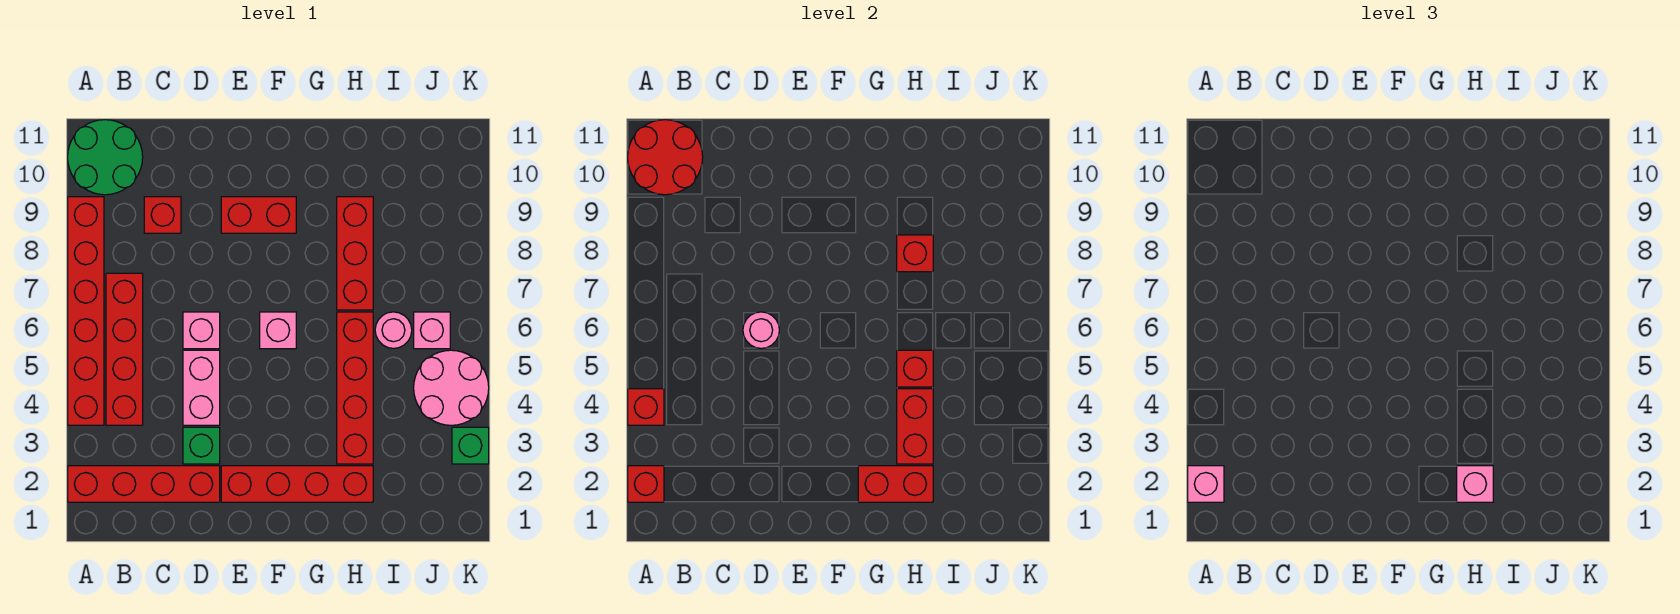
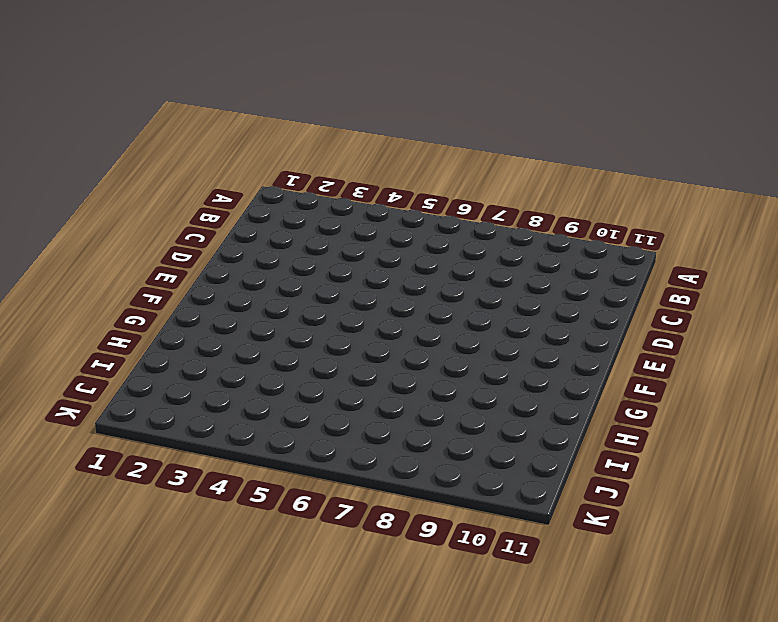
none -> red brick A2:D2 level 1
none -> red brick A4:A9 level 1
none -> green round brick A10:B11 level 1

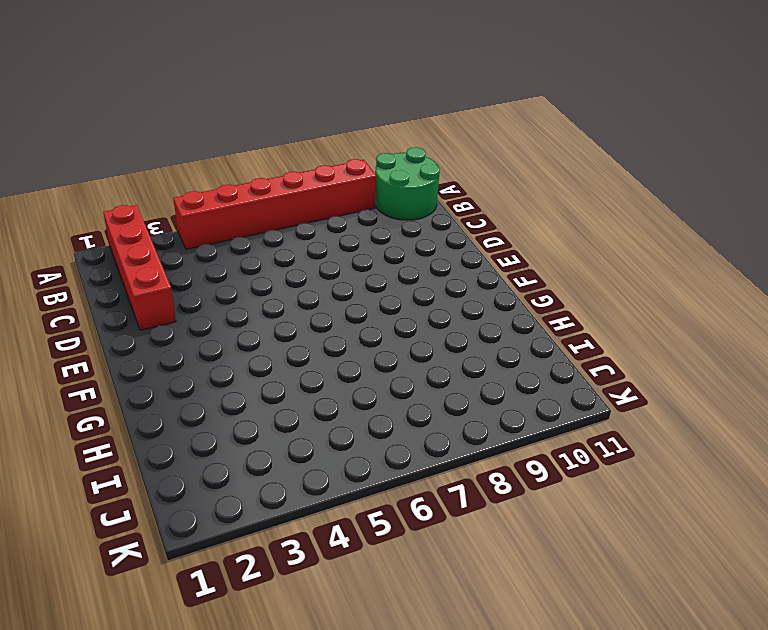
none -> red brick B4:B7 level 1
none -> red brick C9 level 1
none -> green brick D3 level 1

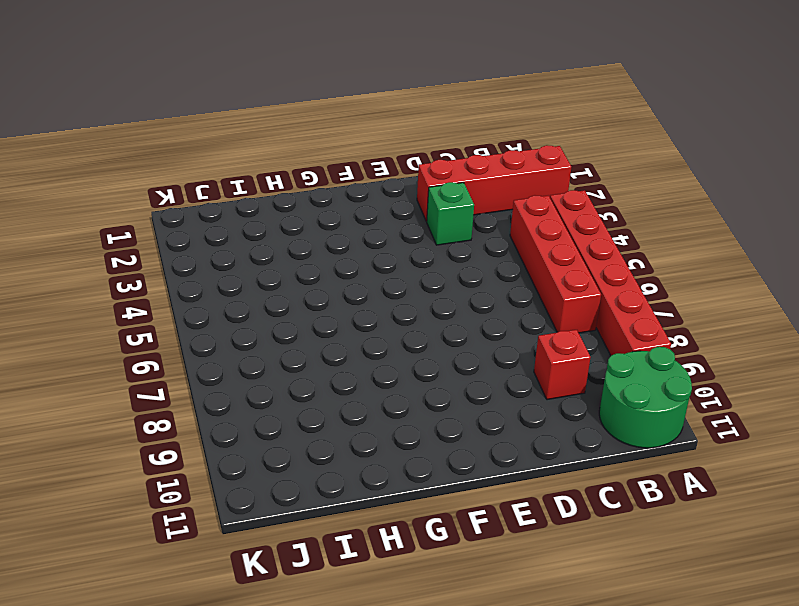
none -> pink brick D4:D5 level 1
none -> pink brick D6 level 1
none -> red brick E2:H2 level 1

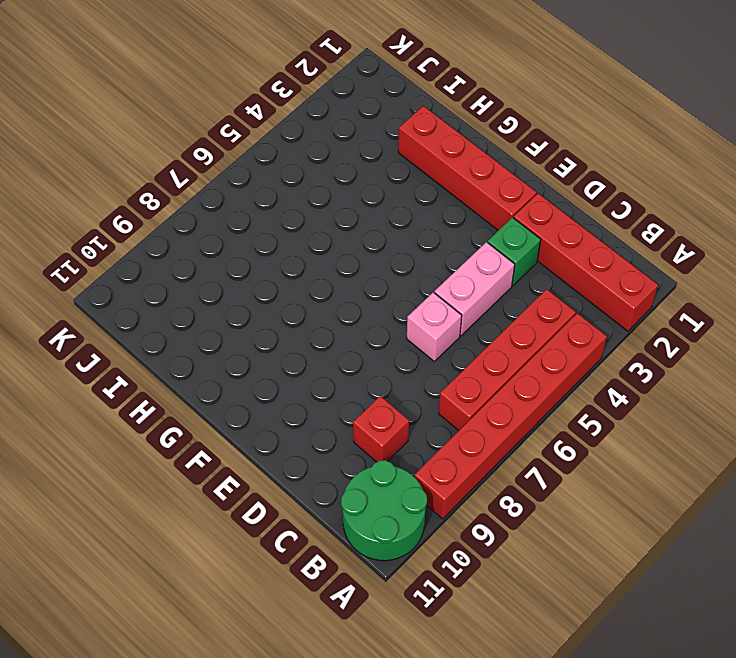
none -> red brick E9:F9 level 1
none -> pink brick F6 level 1
none -> red brick H3:H6 level 1

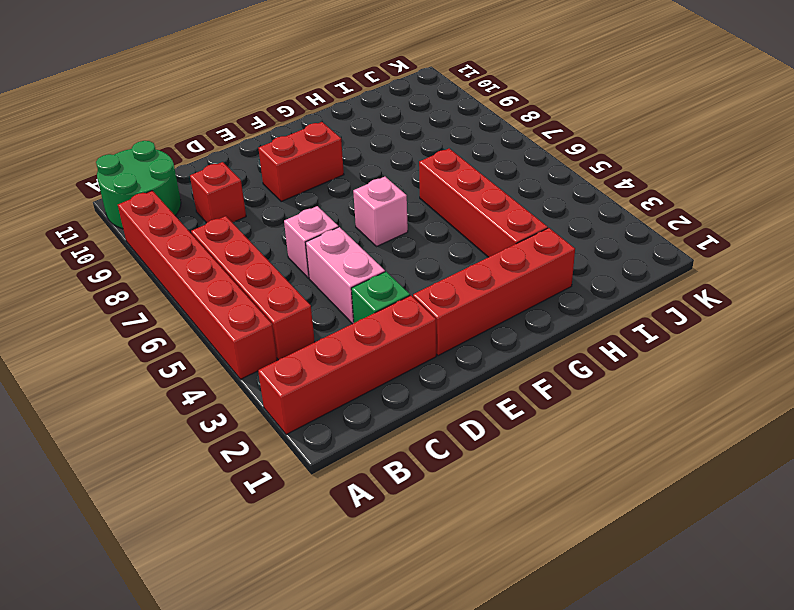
none -> red brick H7:H9 level 1
none -> pink round brick I6 level 1
none -> pink round brick J4:K5 level 1

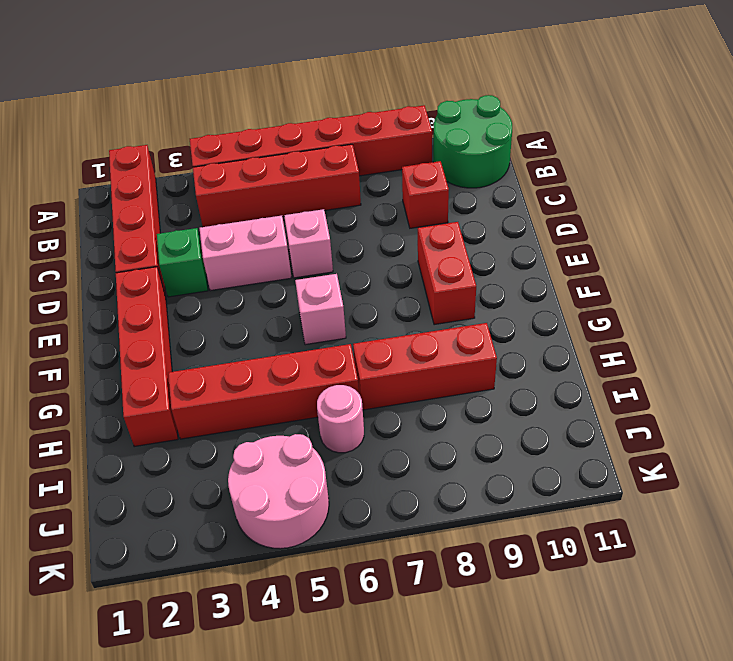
none -> pink brick J6 level 1
none -> green brick K3 level 1
none -> red brick A2 level 2

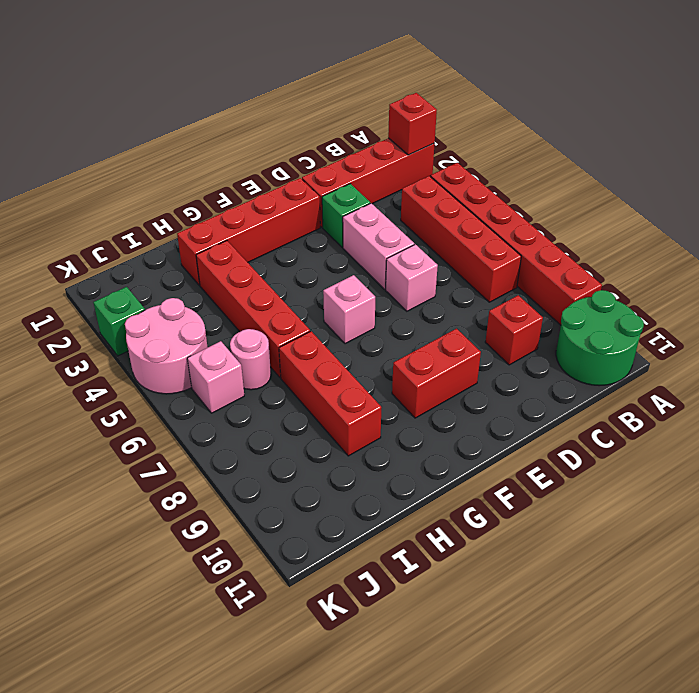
none -> red brick A4 level 2
none -> red round brick A10:B11 level 2
none -> pink round brick D6 level 2

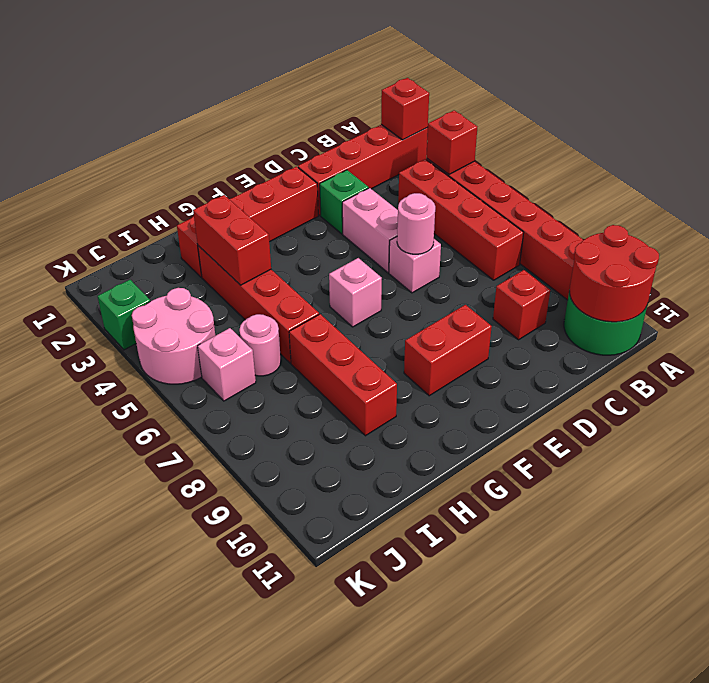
none -> red brick G2:H2 level 2
none -> red brick H5 level 2
none -> red brick H8 level 2

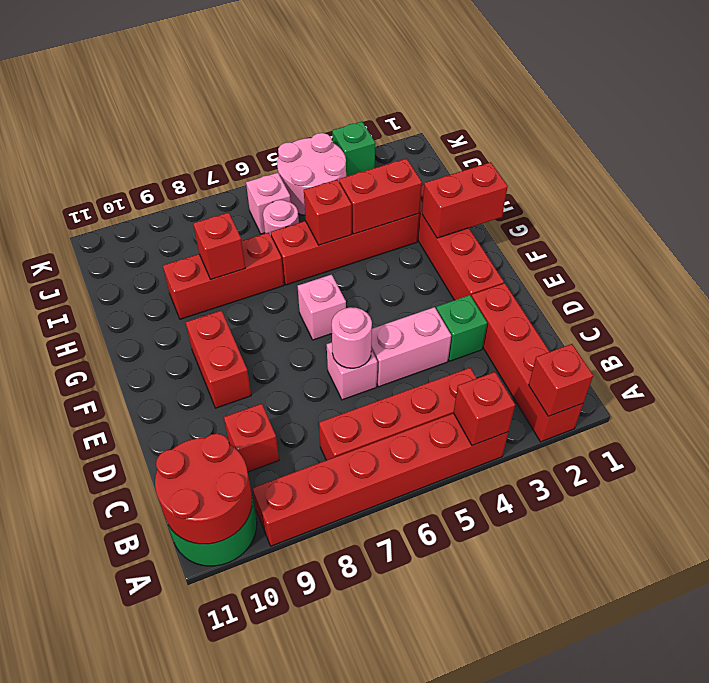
red brick G1:G2 level 2 -> red brick G2:H2 level 2
none -> pink brick A2 level 3
none -> pink brick H2 level 3

